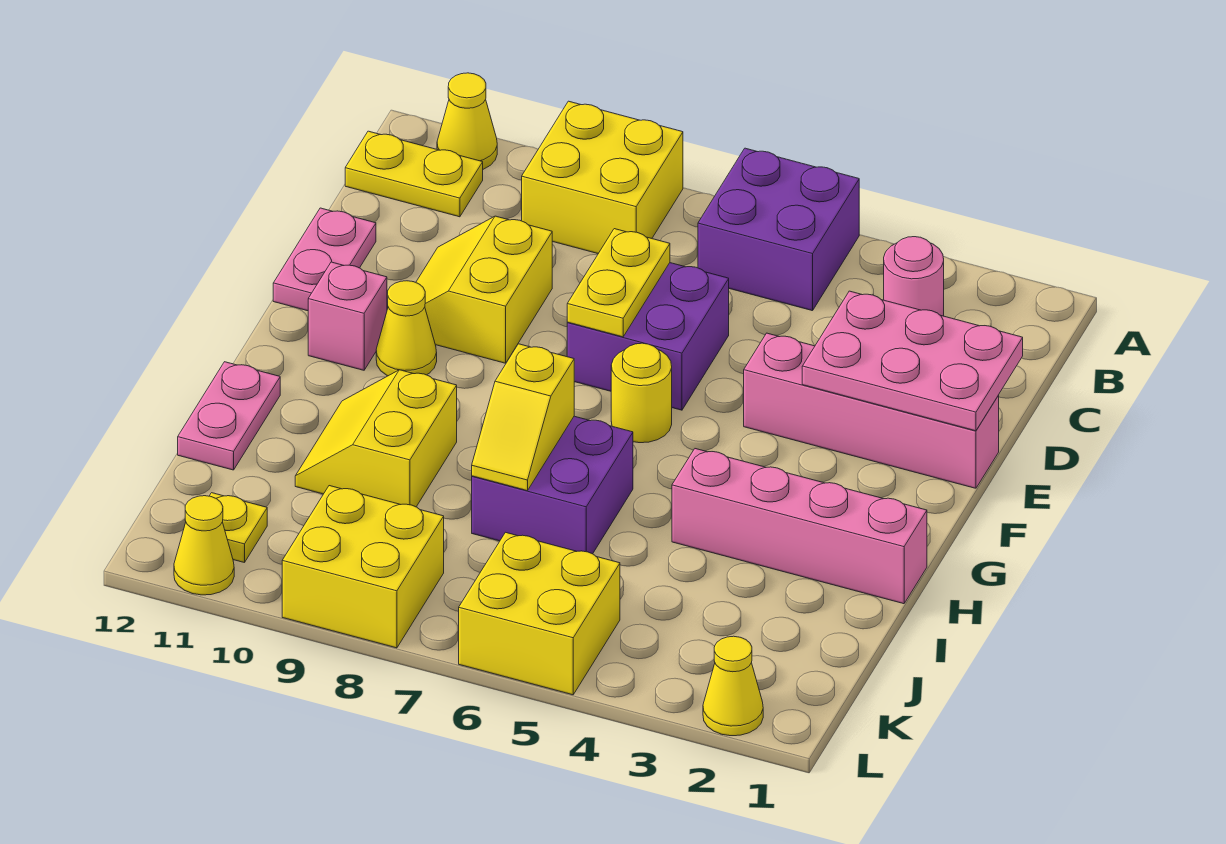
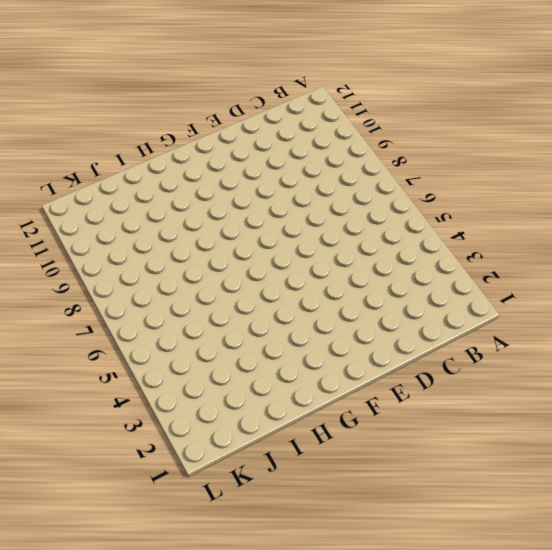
none -> purple brick A5:B6 level 1
none -> yellow brick A8:B9 level 1
none -> yellow cone A11 level 1

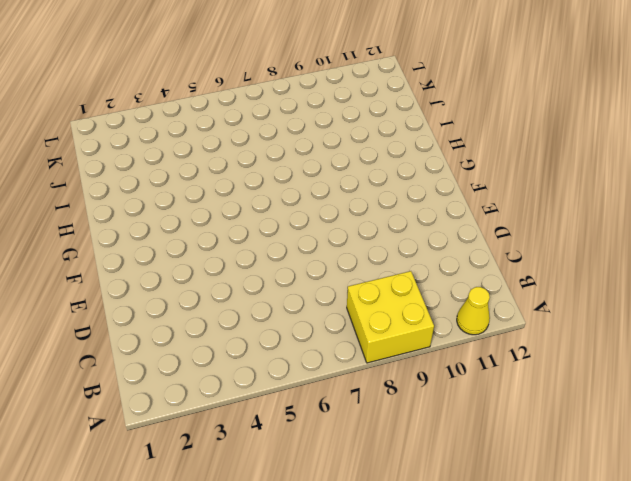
none -> purple brick A5:B6 level 1
none -> pink round brick B3 level 1
none -> yellow plate B11:B12 level 1

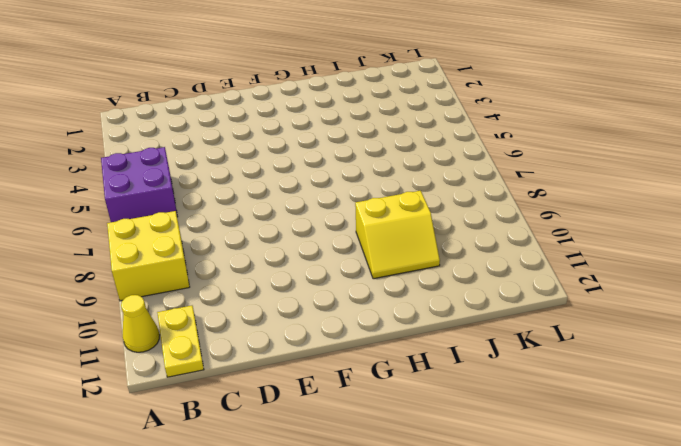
none -> pink round brick B3 level 1
none -> purple brick D6:E7 level 1
none -> yellow slope D9:E10 level 1 top 9

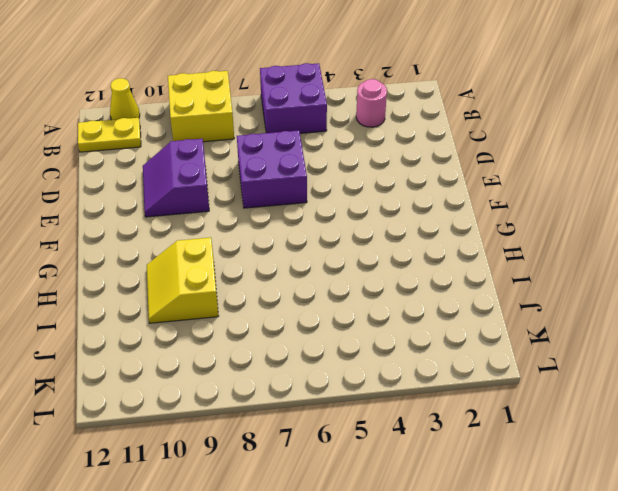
purple slope D9:E10 level 1 top 9 -> yellow slope D9:E10 level 1 top 9
none -> pink plate D12:E12 level 1
none -> pink brick E1:E4 level 1
none -> yellow round brick F6 level 1

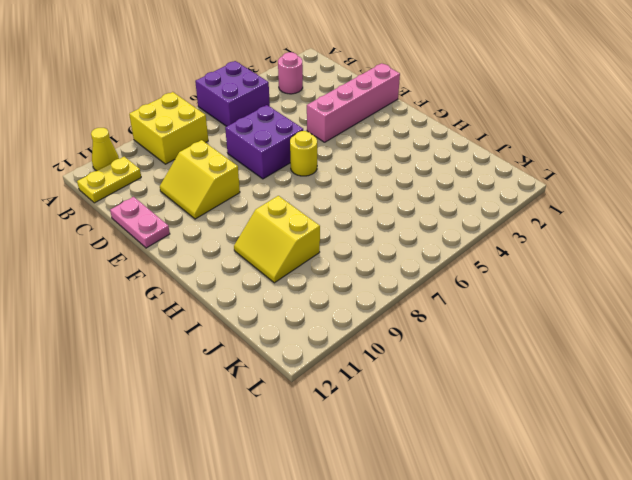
none -> yellow cone F10 level 1
none -> pink brick F11 level 1
none -> pink brick H1:H4 level 1

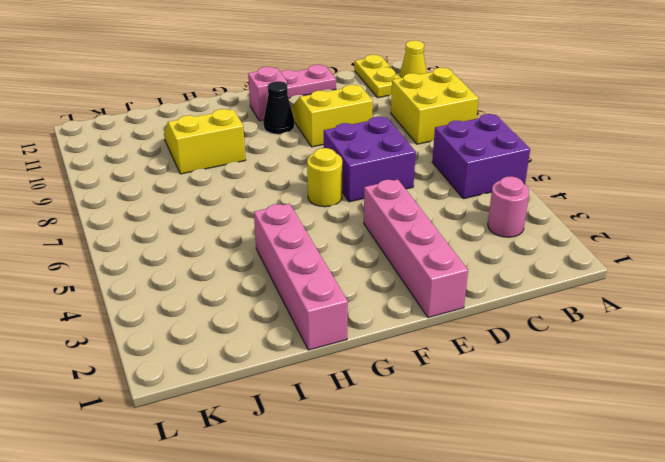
black cone F10 level 1 -> yellow cone F10 level 1
none -> purple brick H6:I7 level 1
none -> pink plate H12:I12 level 1
none -> yellow brick K5:L6 level 1

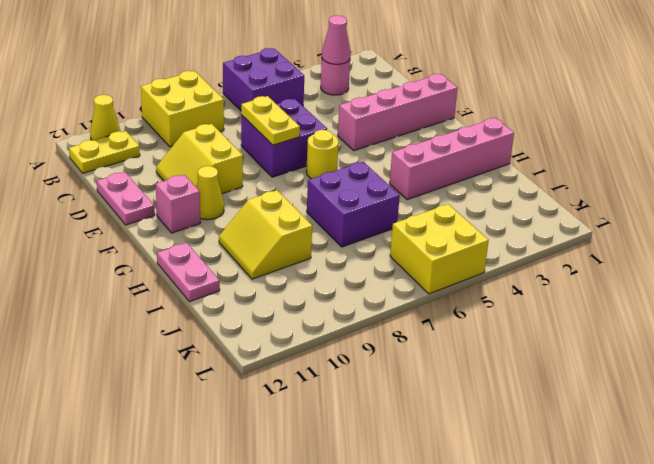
pink cone B3 level 2 -> none
none -> yellow brick K8:L9 level 1
none -> yellow plate K11 level 1
none -> yellow cone L2 level 1

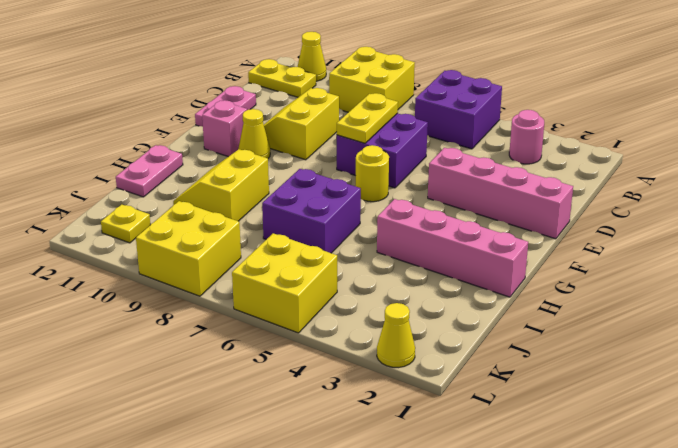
none -> yellow cone L11 level 1
none -> pink plate D1:E3 level 2
none -> yellow slope H7:I7 level 2 top H

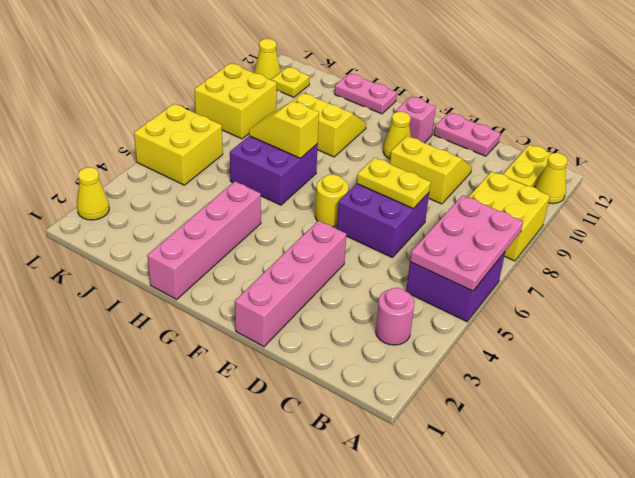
pink plate A5:B7 level 2 -> pink plate D1:E3 level 2

